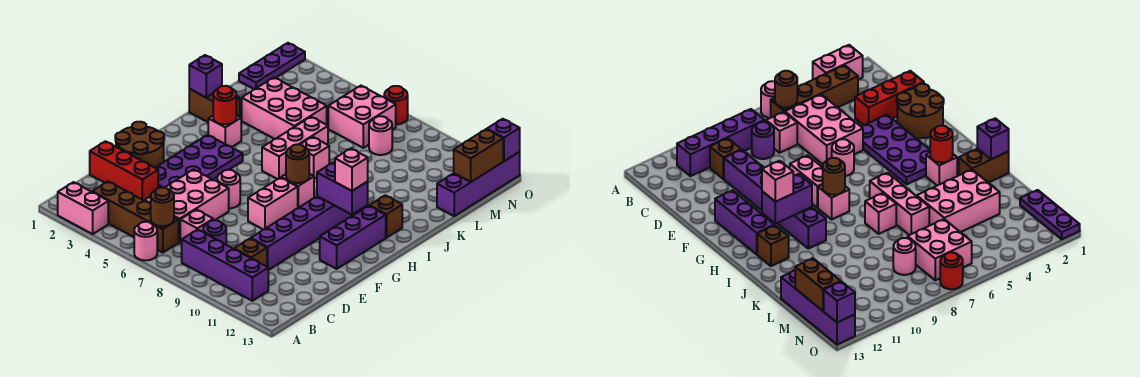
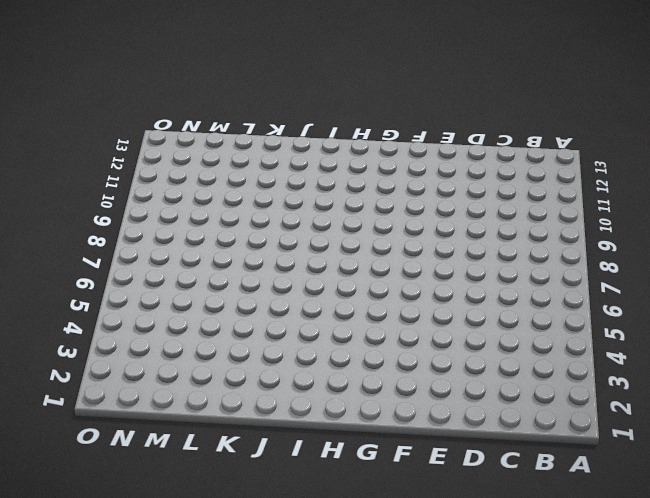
none -> pink brick A2:A3 level 1
none -> pink round brick A6 level 1
none -> brown brick B3:B6 level 1
none -> purple brick B8:B11 level 1

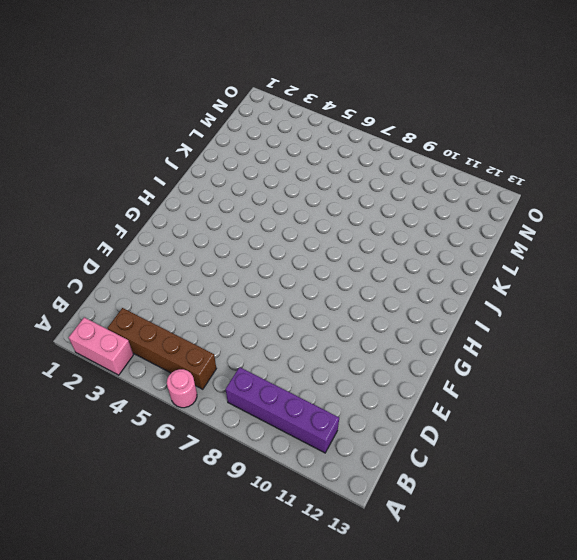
none -> pink brick C5:E6 level 1
none -> pink brick C7 level 1
none -> purple round brick C8 level 1
none -> brown brick C10 level 1

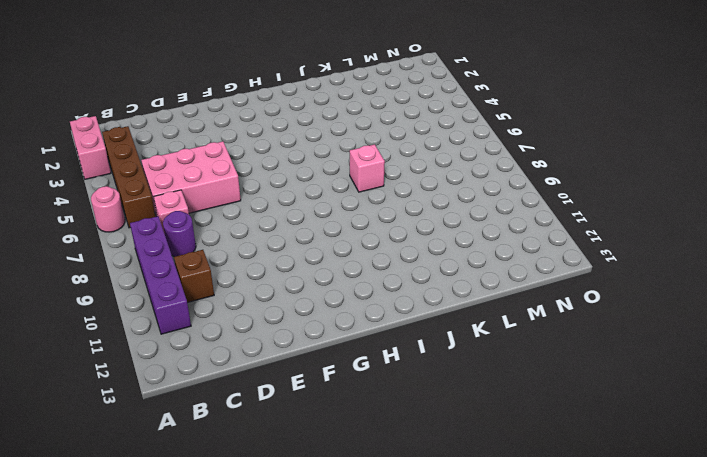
none -> red brick D1:D3 level 1
none -> purple brick D10:I10 level 1
none -> brown round brick E1:F2 level 1
none -> purple plate E3:H4 level 1

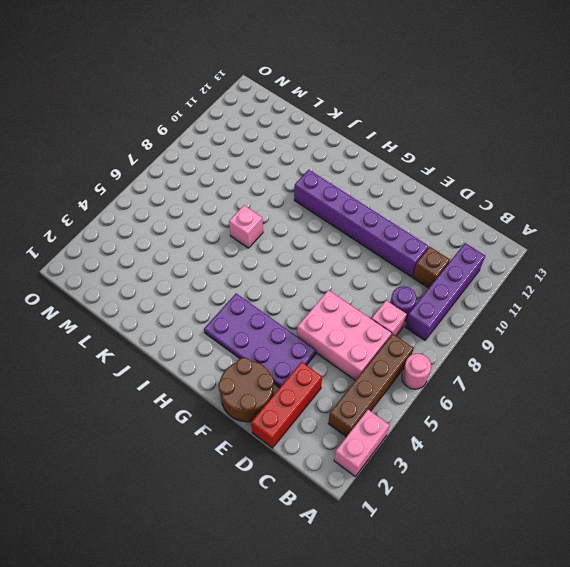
none -> pink round brick F6 level 1
none -> pink brick F8:G8 level 1
none -> purple brick F12:H12 level 1
none -> pink brick H8 level 1

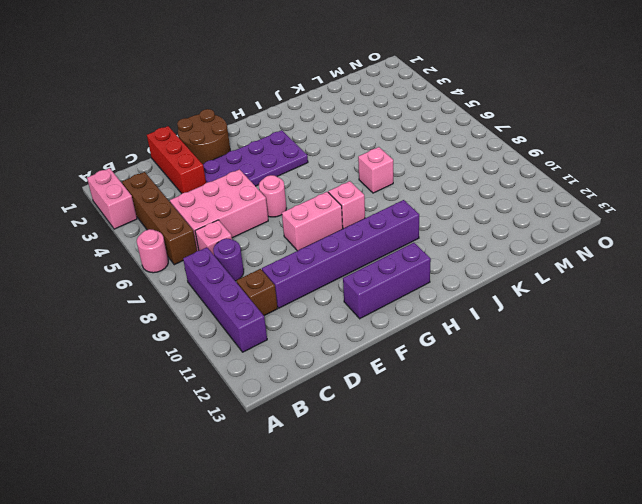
none -> pink brick I3 level 1
none -> pink brick I6:K6 level 1
none -> brown brick I12 level 1
none -> brown brick J1:J2 level 1

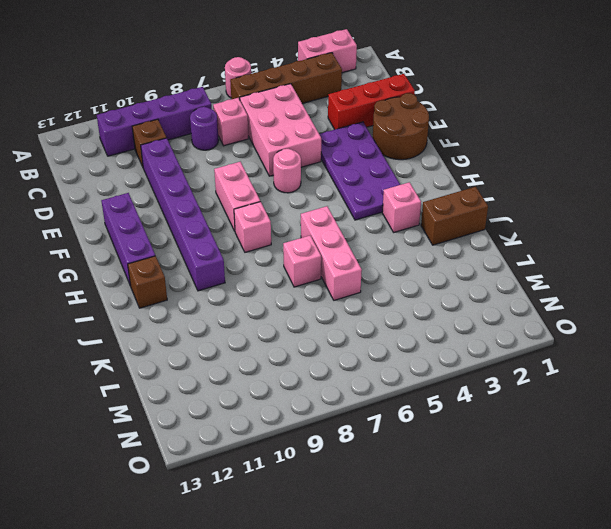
none -> pink brick K3:L5 level 1
none -> purple brick L13:O13 level 1
none -> purple plate M1:O1 level 1
none -> pink brick M6:N7 level 1

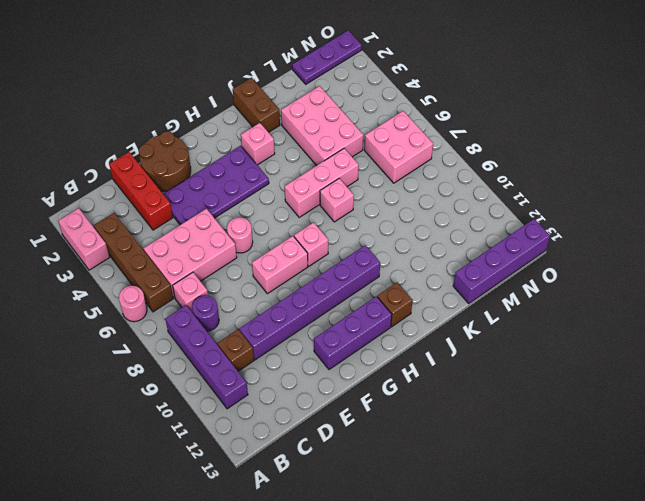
none -> pink round brick M8 level 1
none -> red round brick O7 level 1
none -> brown round brick B6 level 2
none -> brown round brick H8 level 2

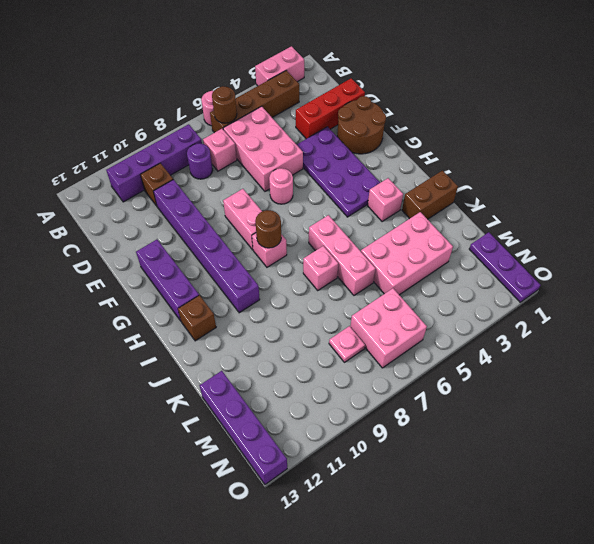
pink plate M8 level 1 -> pink round brick M8 level 1
none -> red round brick O7 level 1
none -> purple brick H10:H11 level 2
none -> red round brick I3 level 2
none -> purple brick J1 level 2

